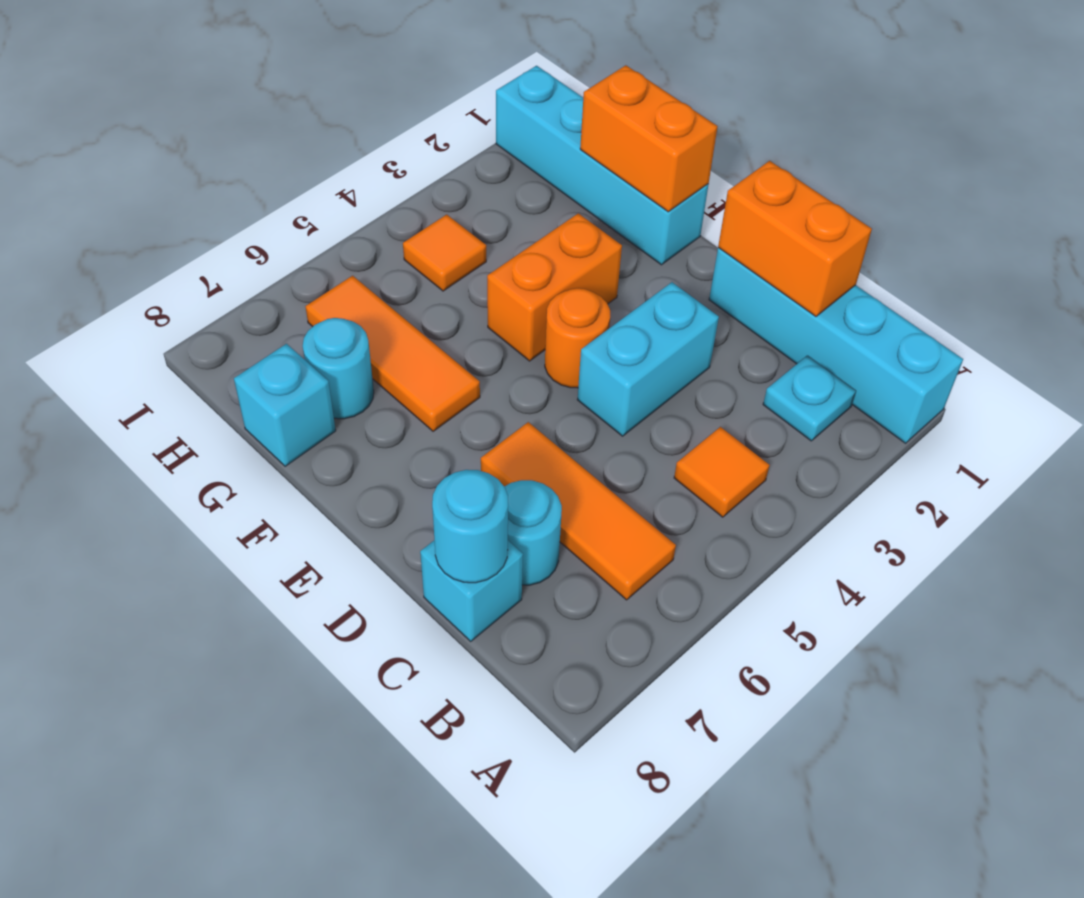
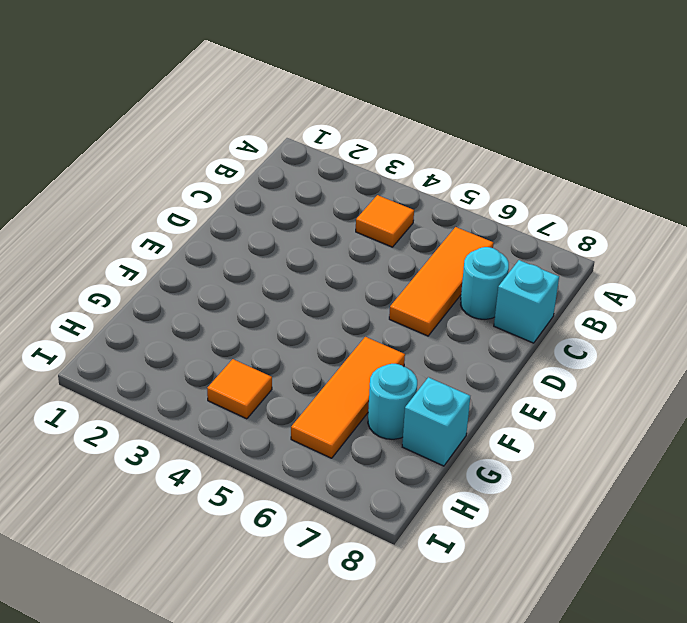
none -> cyan brick A1:D1 level 1
none -> cyan plate B2 level 1
none -> cyan brick D3:D4 level 1

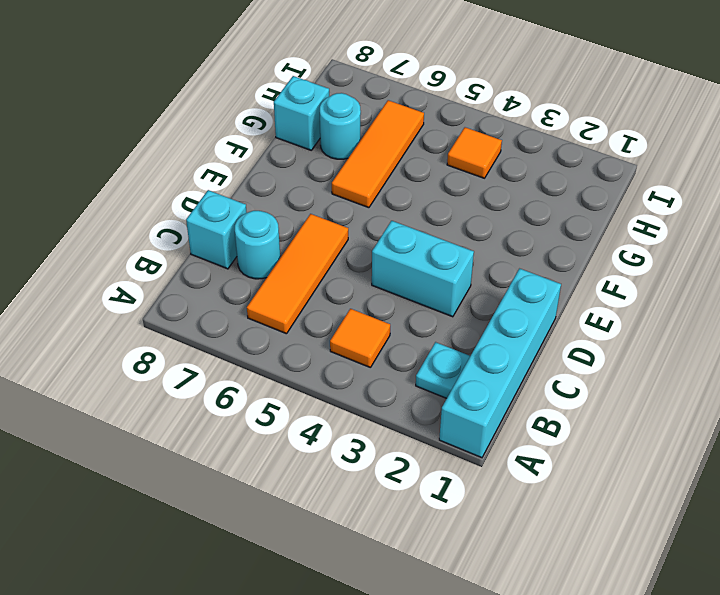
none -> orange round brick E4 level 1
none -> cyan brick F1:I1 level 1
none -> orange brick F3:F4 level 1

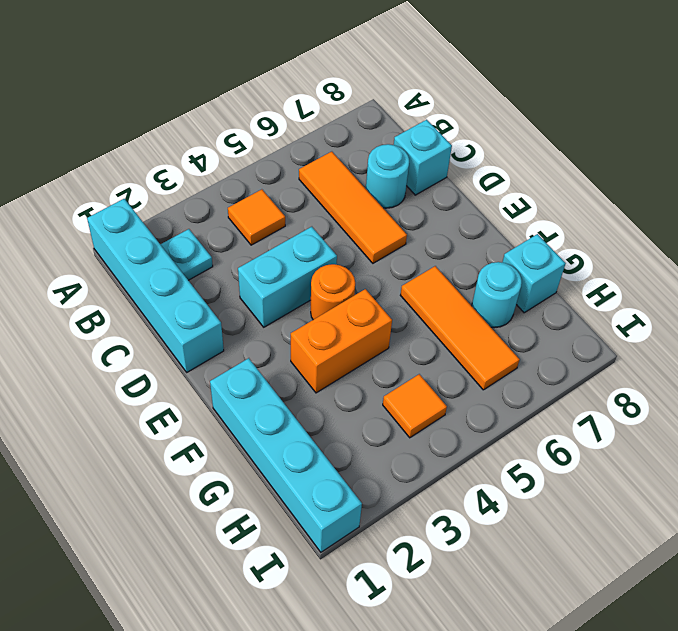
none -> orange brick C1:D1 level 2
none -> cyan round brick C8 level 2
none -> orange brick F1:G1 level 2

